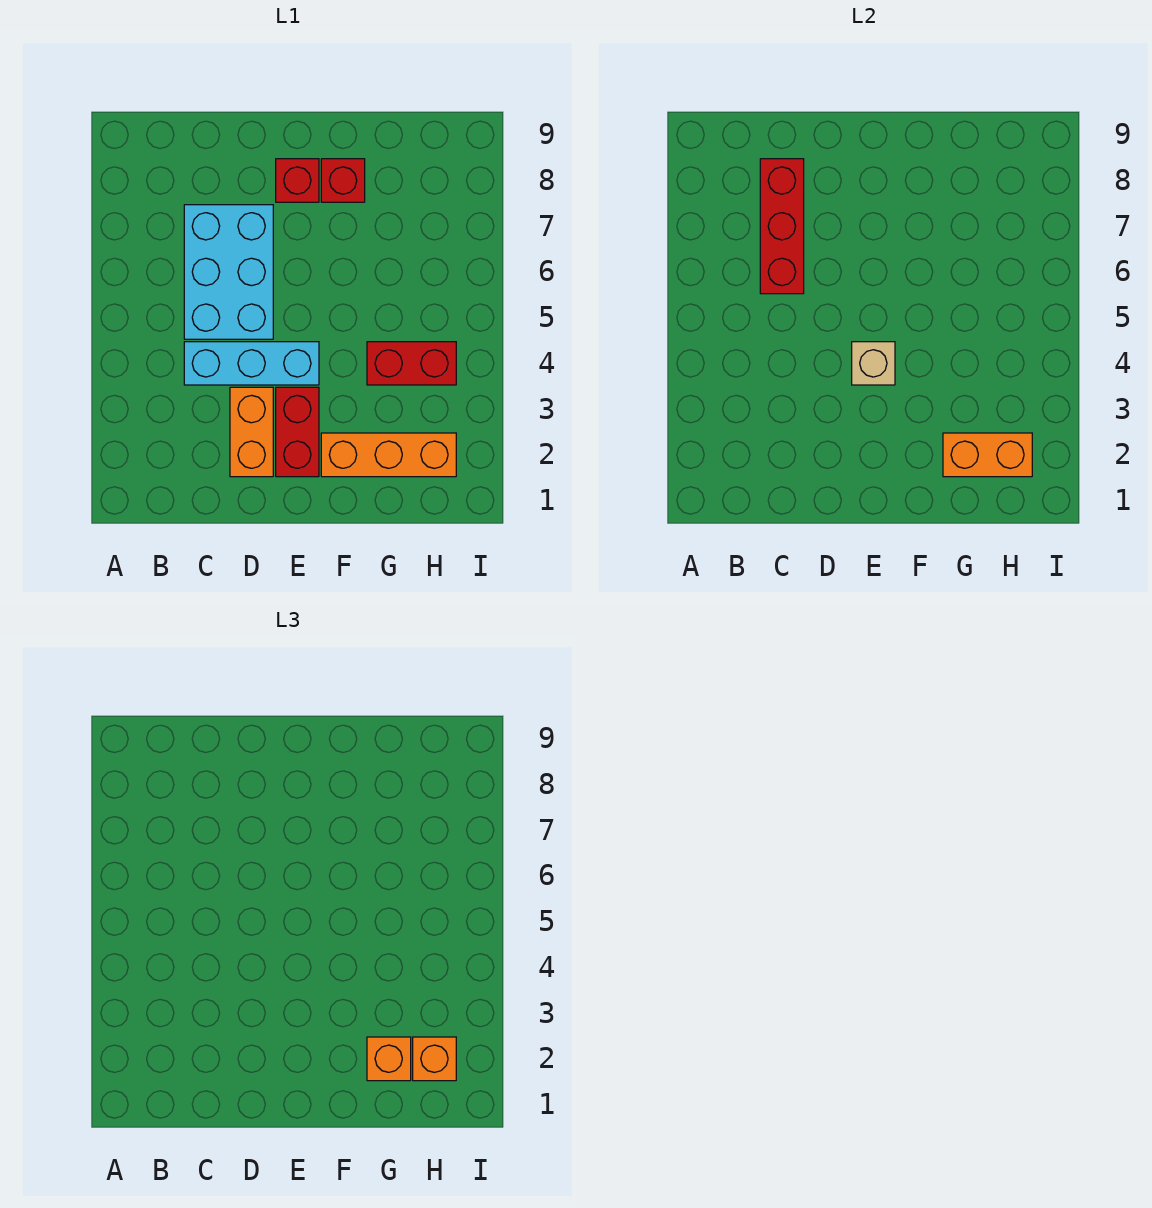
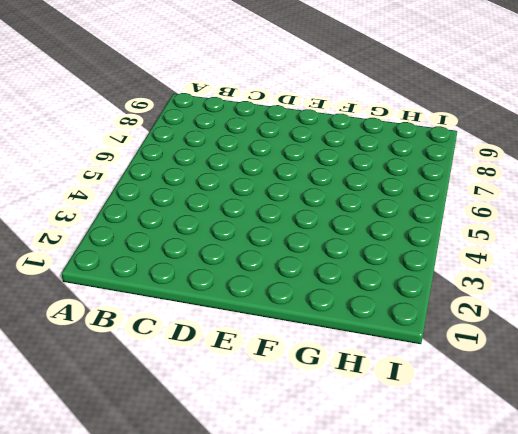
none -> cyan brick C4:E4 level 1
none -> cyan brick C5:D7 level 1
none -> orange brick D2:D3 level 1

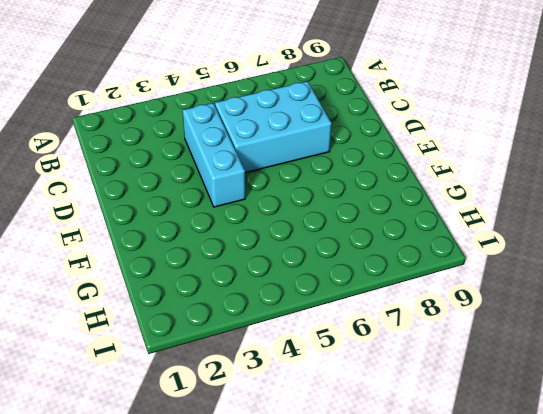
none -> orange brick D2:D3 level 1
none -> red brick E2:E3 level 1
none -> red brick E8 level 1

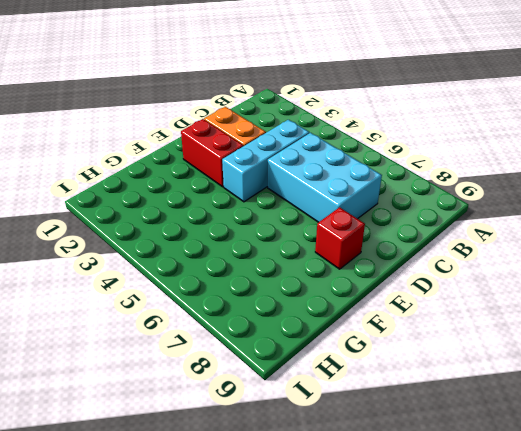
none -> orange brick F2:H2 level 1
none -> red brick F8 level 1
none -> red brick G4:H4 level 1

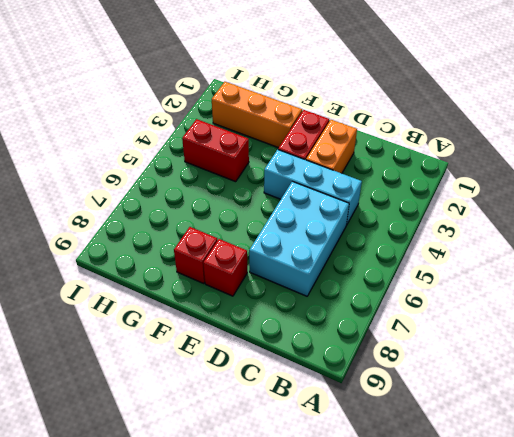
none -> red brick C6:C8 level 2
none -> tan brick E4 level 2
none -> orange brick G2:H2 level 2

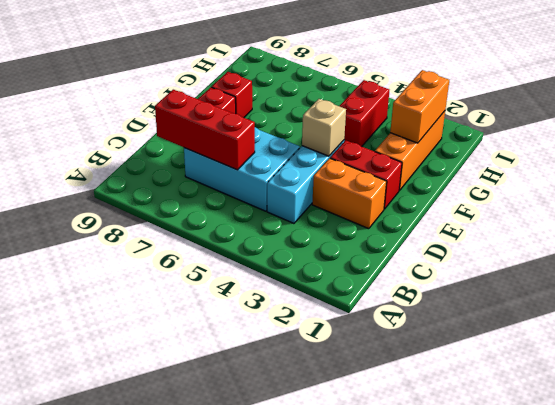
none -> orange brick G2 level 3
none -> orange brick H2 level 3

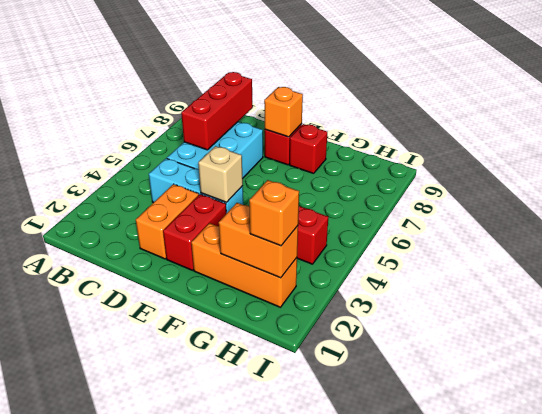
orange brick E8 level 2 -> orange brick G2 level 3

